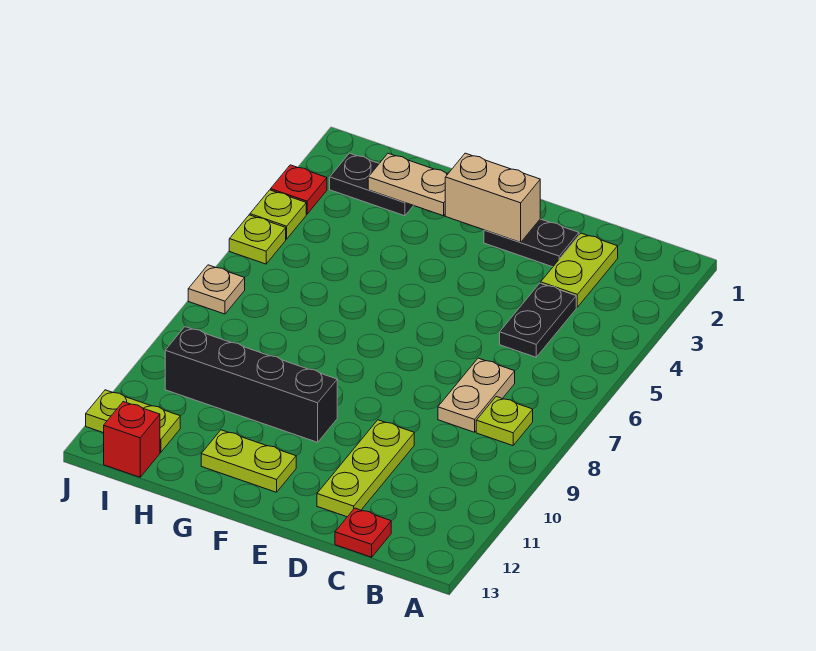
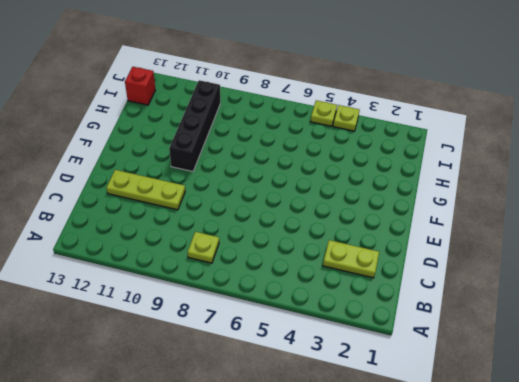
none -> black plate C4:C5 level 1
none -> tan plate C7:C8 level 1
none -> red plate C13 level 1

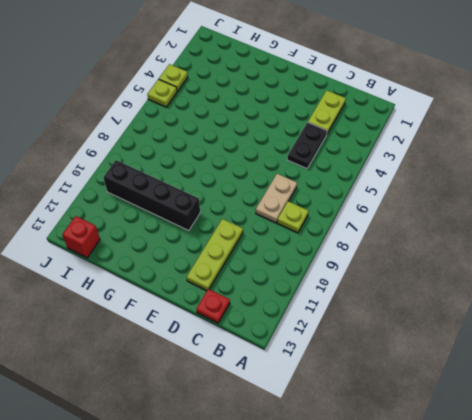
none -> black plate D2:E2 level 1
none -> lime plate F12:G12 level 1
none -> black plate H2:I2 level 1

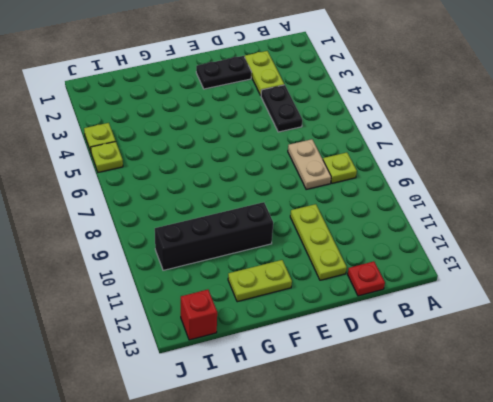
none -> black plate H2:I2 level 1
none -> lime plate I12:J12 level 1
none -> red plate J3 level 1

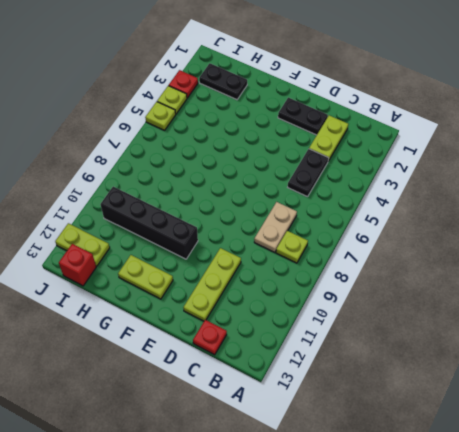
none -> tan plate J7 level 1
none -> tan brick E2:F2 level 2
none -> tan plate G2:H2 level 2

